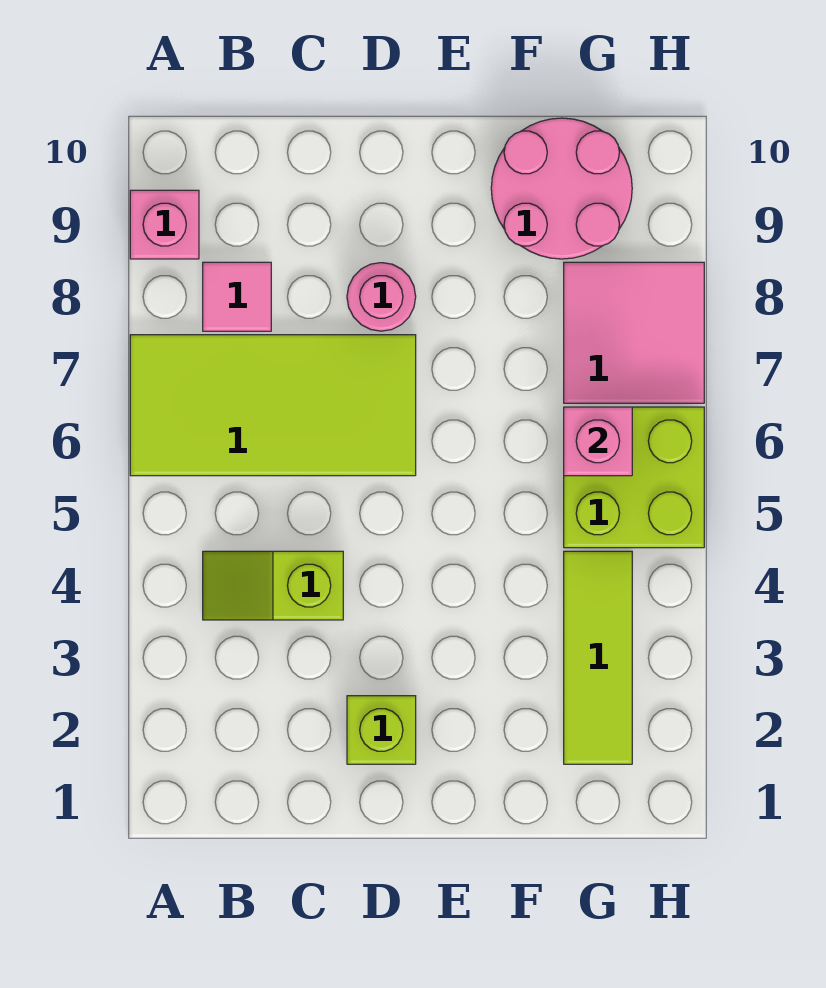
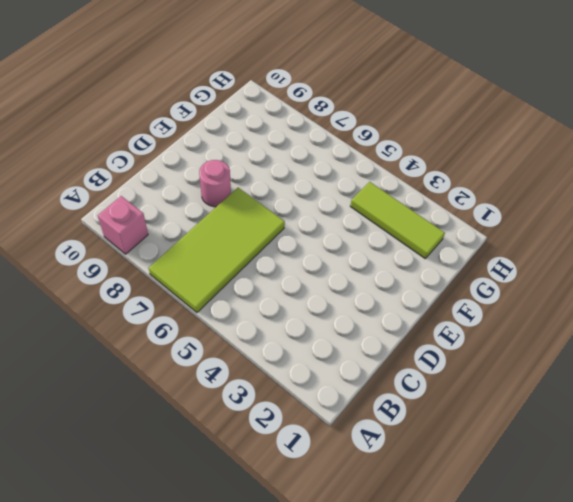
none -> lime slope B4:C4 level 1 top C
none -> pink tile B8 level 1

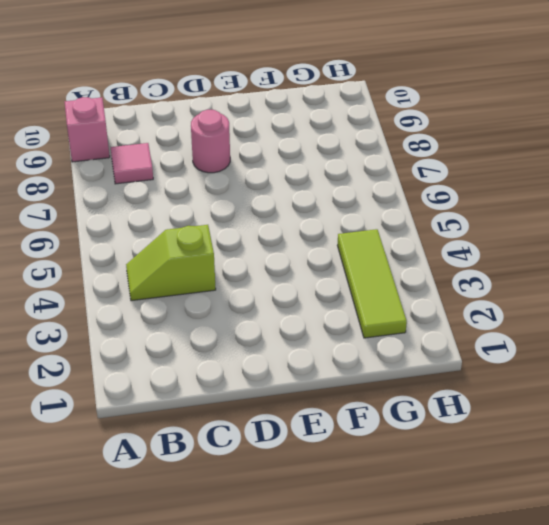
none -> lime tile A6:D7 level 1
none -> lime brick D2 level 1

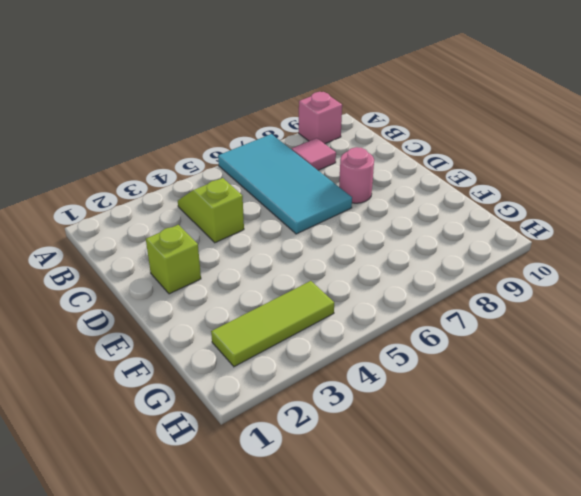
cyan tile A6:D7 level 1 -> lime tile A6:D7 level 1
none -> pink round brick F9:G10 level 1
none -> lime brick G5:H6 level 1

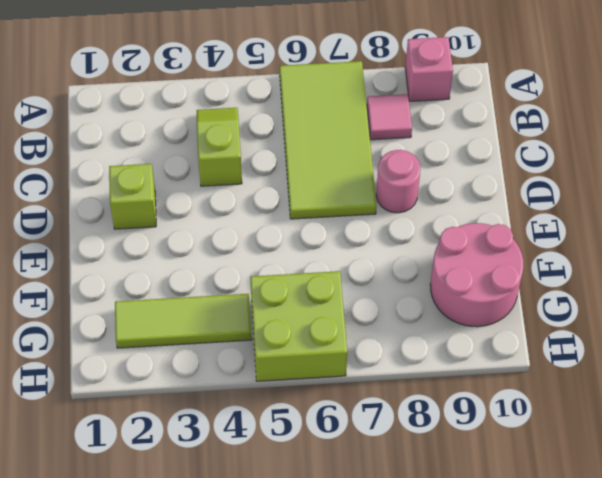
none -> pink tile G7:H8 level 1
none -> pink brick G6 level 2

